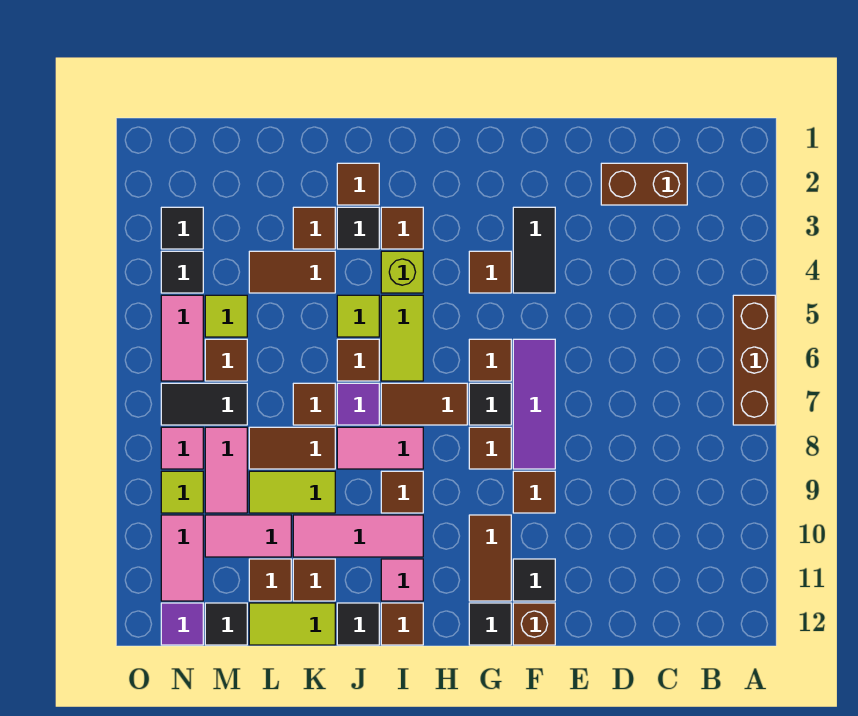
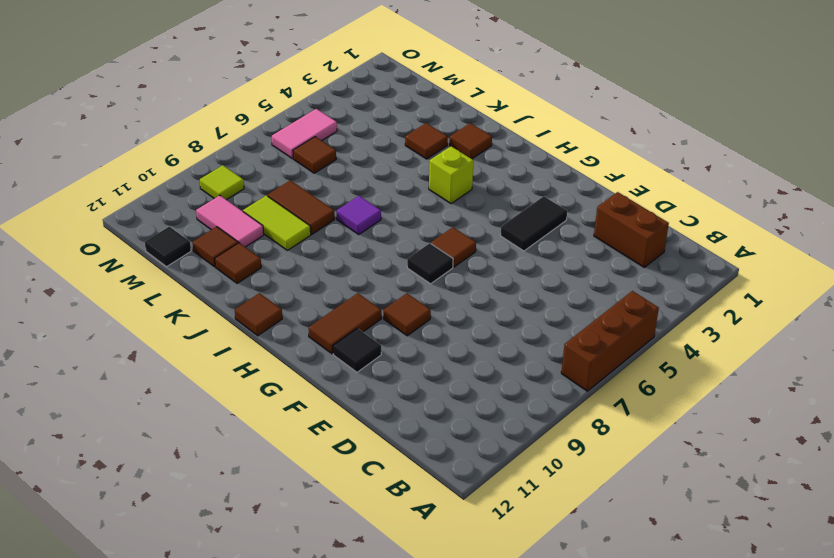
none -> purple tile F6:F8 level 1
none -> brown brick F12 level 1
none -> brown tile G4 level 1
none -> brown tile G8 level 1

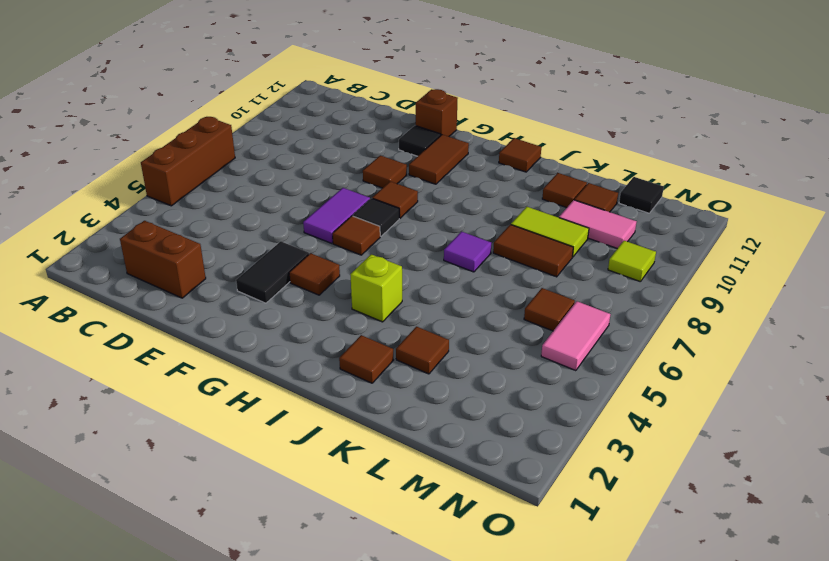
purple tile F6:F7 level 1 -> purple tile F6:F8 level 1
none -> black tile G12 level 1
none -> brown tile H7:I7 level 1
none -> brown tile I3 level 1
none -> lime tile I5:I6 level 1

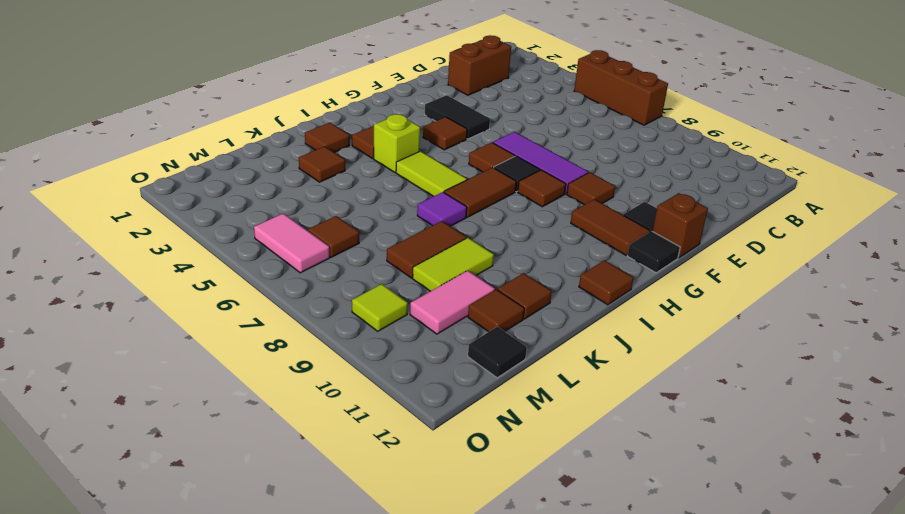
none -> pink tile I8:J8 level 1
none -> brown tile I9 level 1
none -> pink tile I10:K10 level 1
none -> pink tile I11 level 1

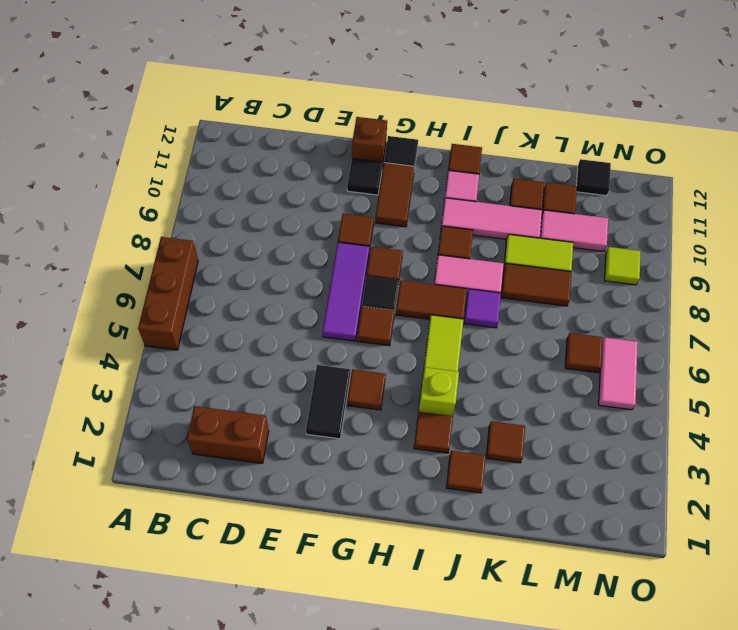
none -> black tile J3 level 1
none -> lime tile J5 level 1
none -> brown tile J6 level 1
none -> black tile J12 level 1

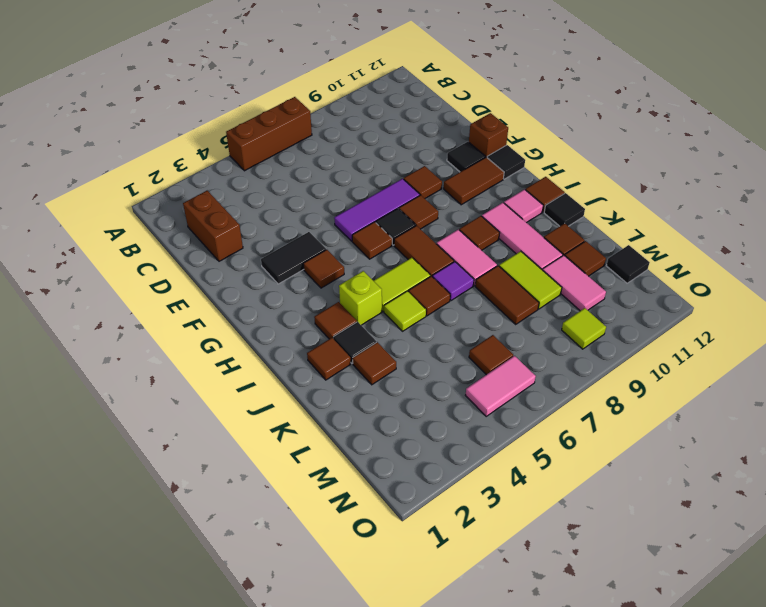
none -> brown tile K4:L4 level 1
none -> brown tile K7 level 1
none -> lime tile K12:L12 level 1
none -> lime tile M5 level 1

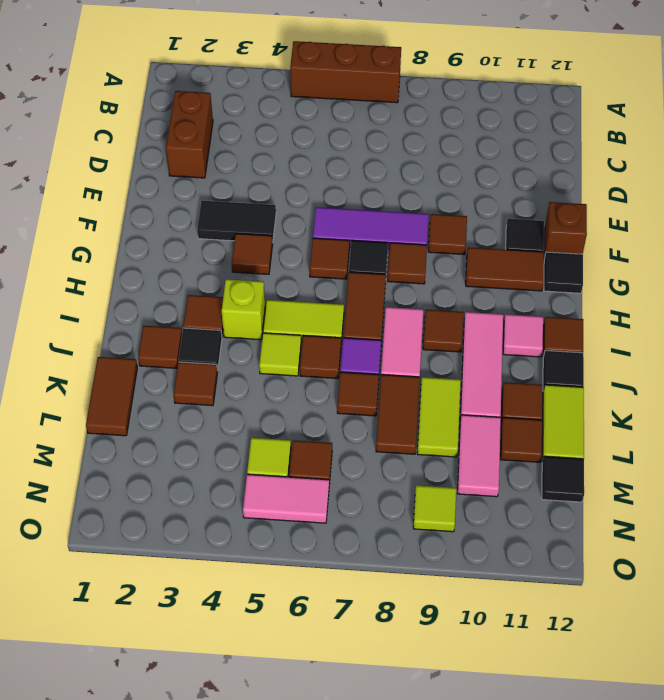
brown tile K1:L1 level 1 -> brown tile K4:L4 level 1
none -> black tile M7:N7 level 1
none -> pink tile M8:M9 level 1
none -> black tile N3 level 1
none -> black tile N4 level 1

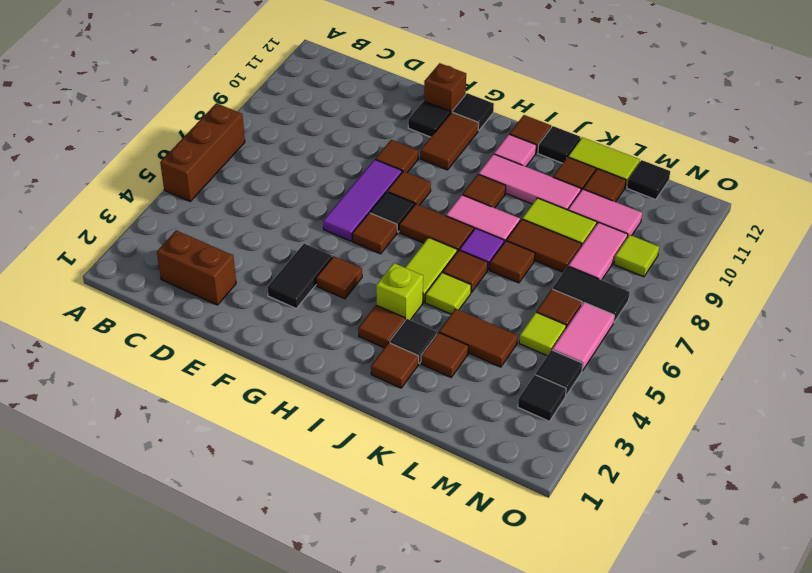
none -> pink tile N8 level 1
none -> pink tile N10:N11 level 1
none -> purple tile N12 level 1

